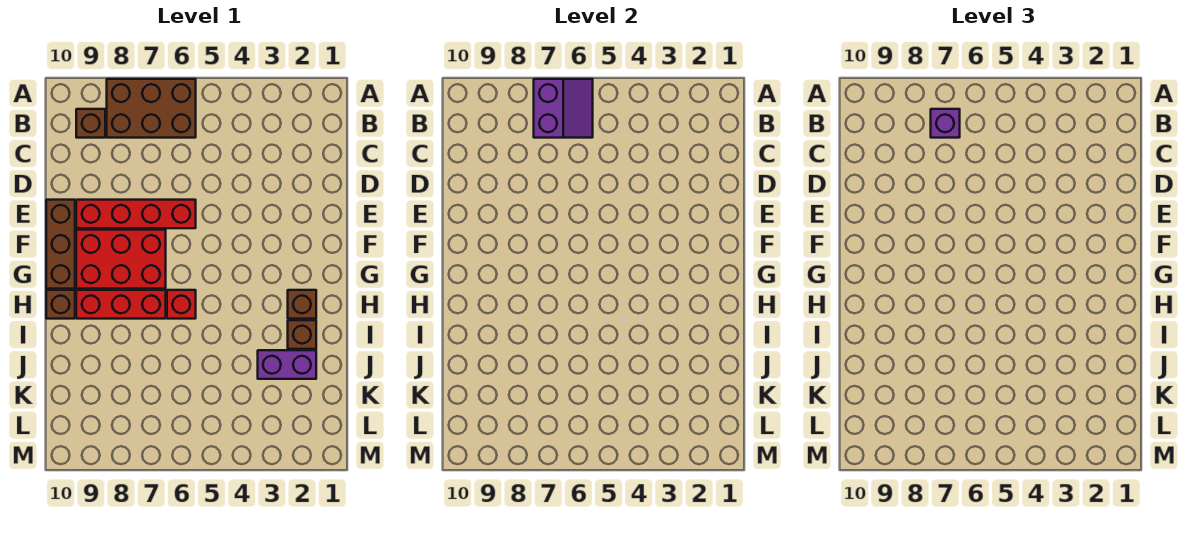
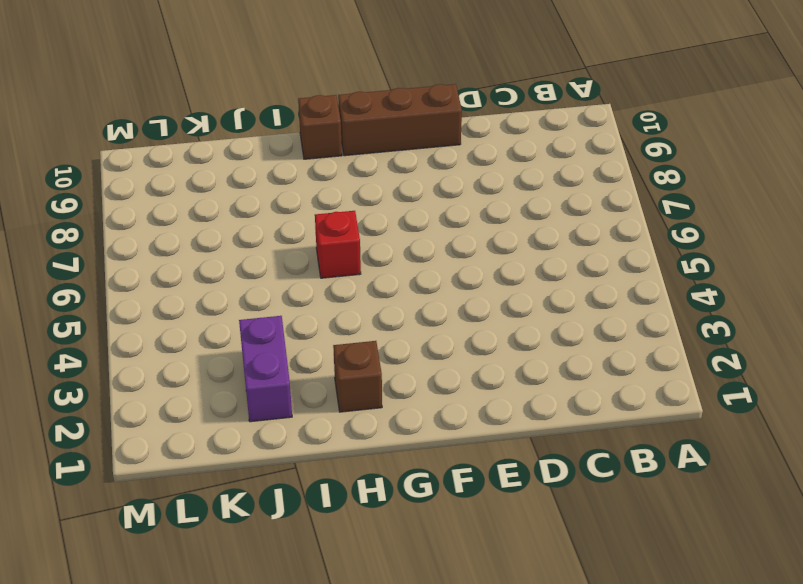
none -> brown brick A6:B8 level 1
none -> brown brick B9 level 1
none -> red brick E6:E9 level 1

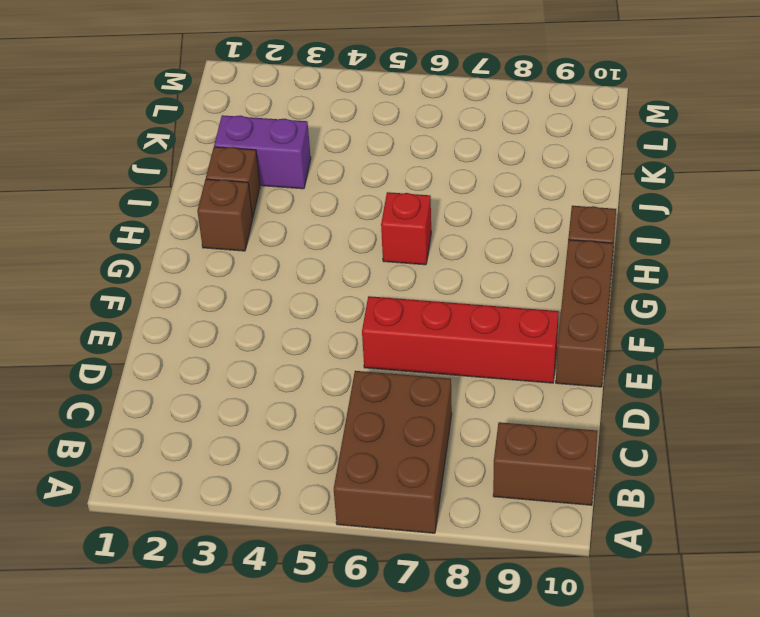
brown brick A6:C7 level 1 -> brown brick A6:B8 level 1
brown brick B9:B10 level 1 -> brown brick B9 level 1
none -> red brick F7:G9 level 1
none -> red brick H7:H9 level 1
none -> purple slope A6:B7 level 2 top 7

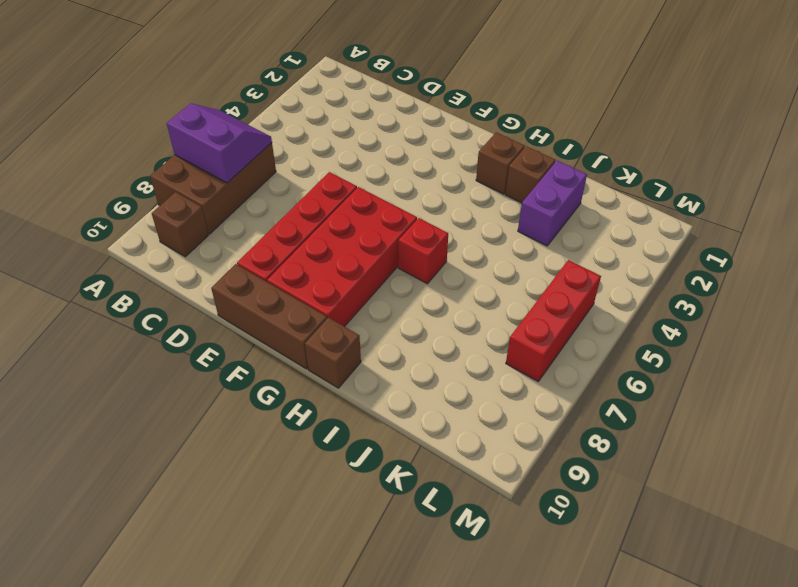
red brick F6:G9 level 1 -> red brick F7:G9 level 1
red brick L5:L7 level 1 -> red brick H7:H9 level 1
none -> purple brick B7 level 3

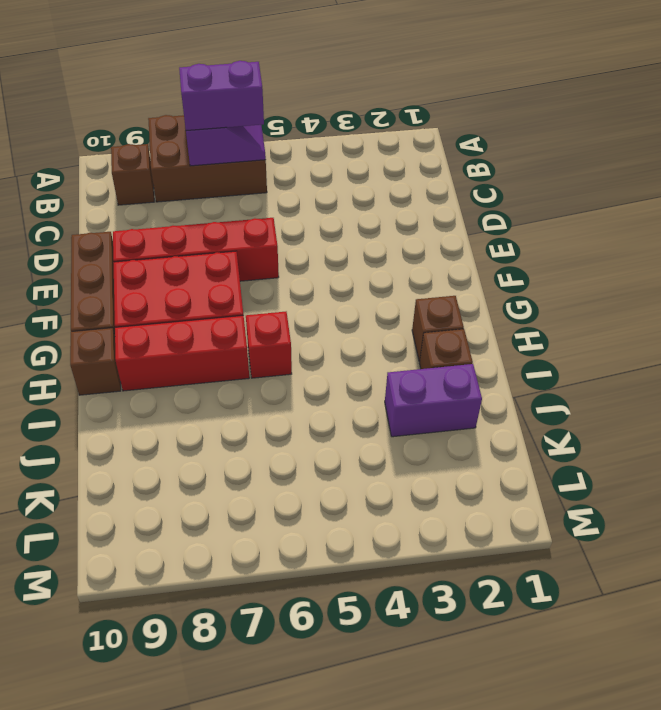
purple brick B6:B7 level 3 -> purple brick B7 level 3

